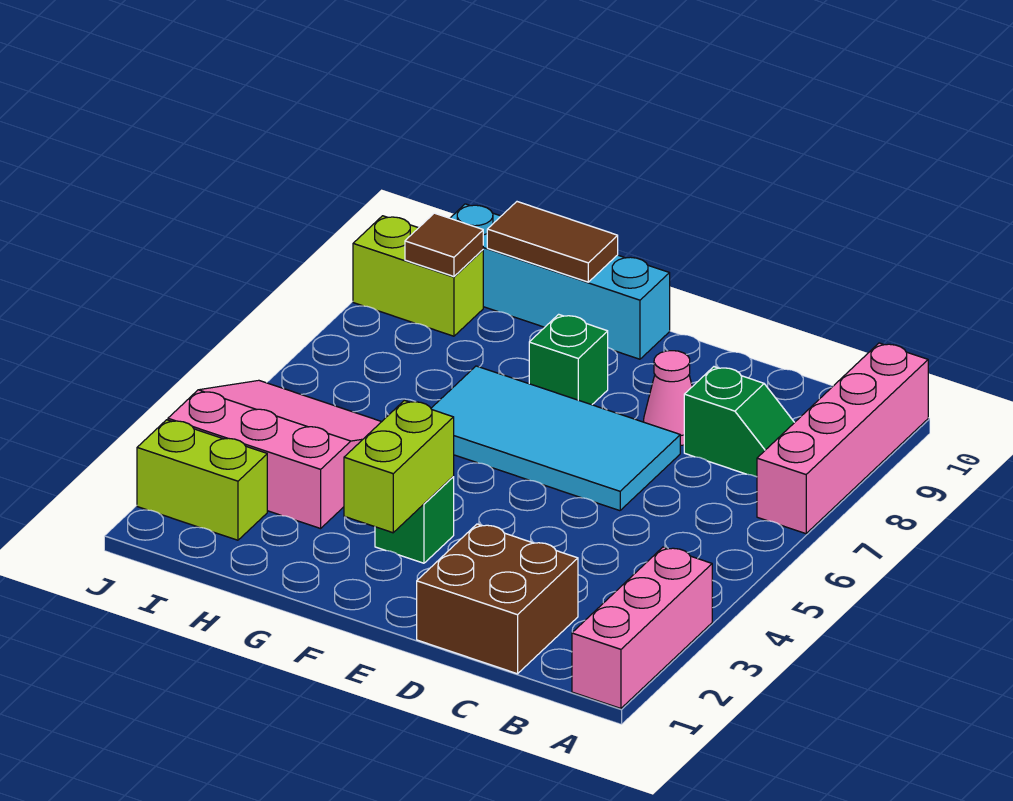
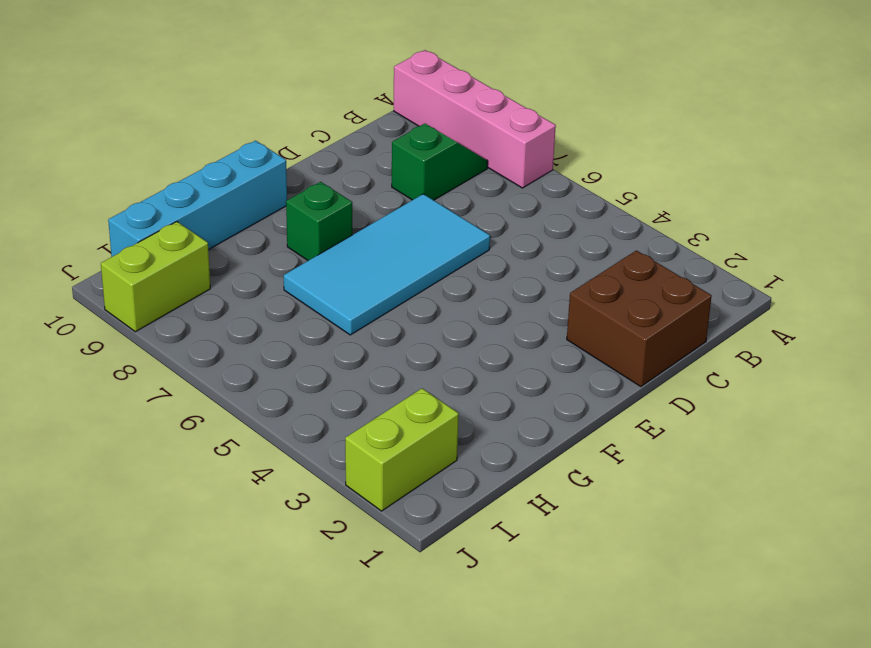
none -> pink brick A1:A3 level 1
none -> pink cone D8 level 1
none -> green brick F3 level 1

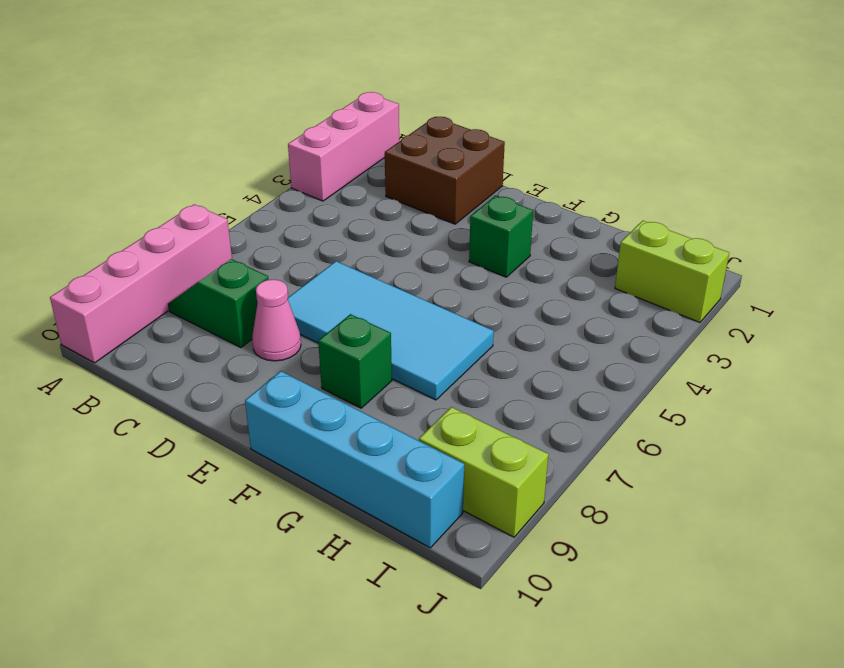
none -> pink slope H3:J5 level 1 top 3
none -> lime brick F2:F3 level 2
none -> brown tile G10:H10 level 2

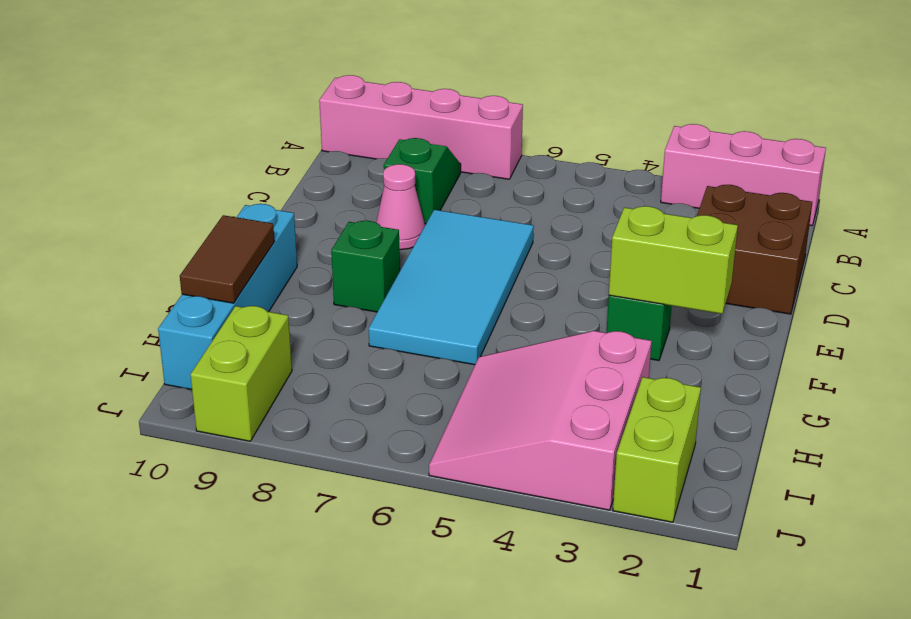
none -> brown tile I9 level 2

